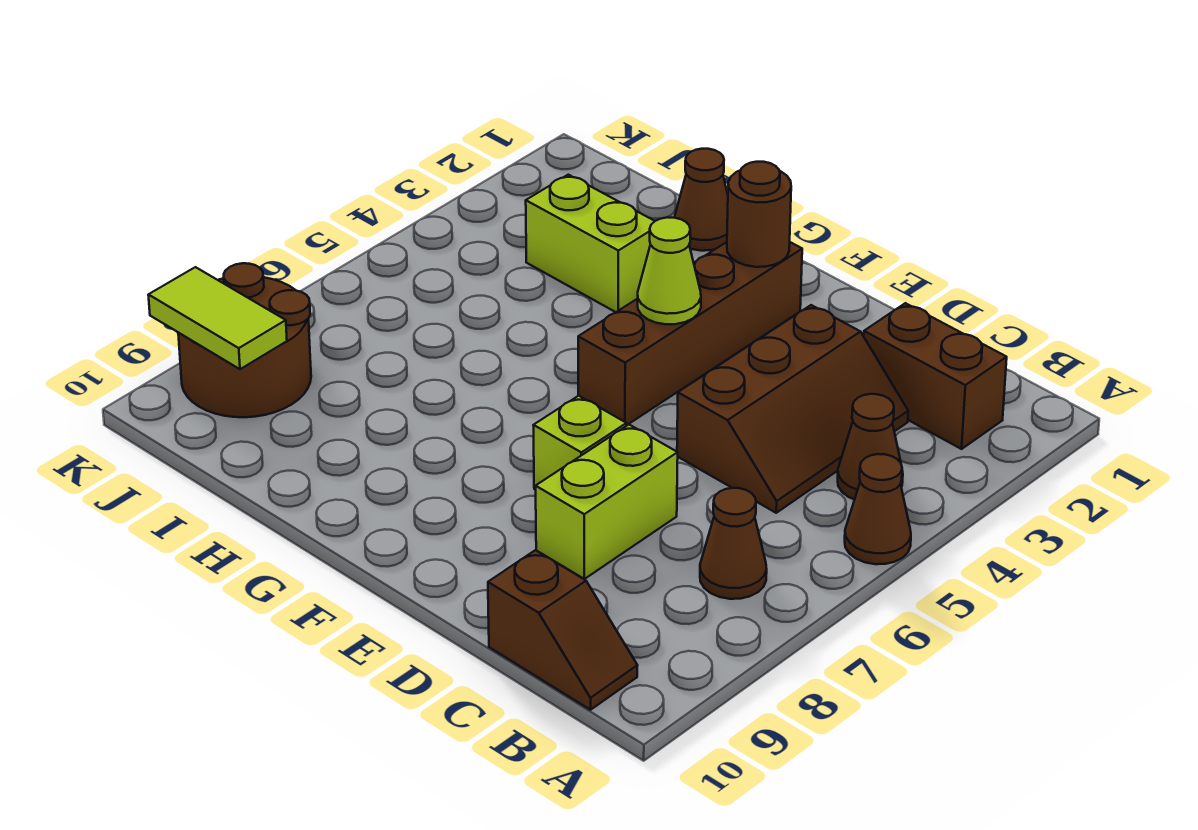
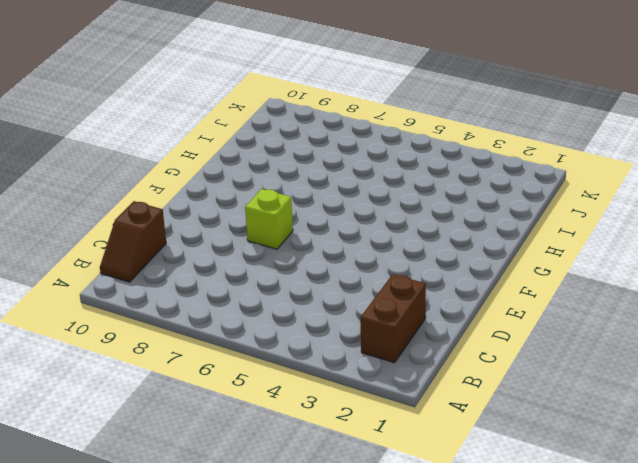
none -> brown cone A5 level 1
none -> brown cone B4 level 1
none -> brown cone B7 level 1

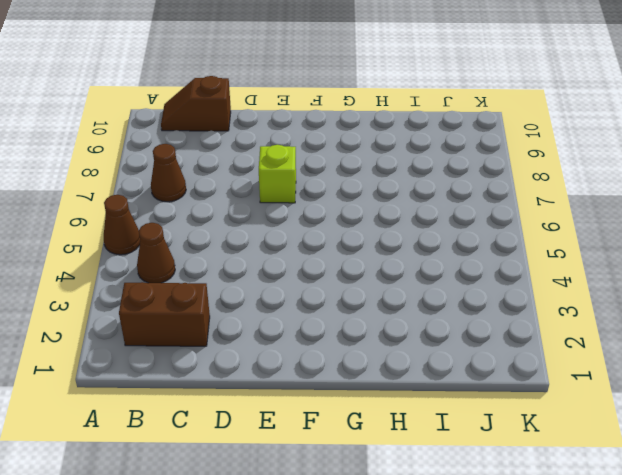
none -> brown slope C3:D5 level 1 top D
none -> lime brick D7:D8 level 1
none -> brown brick F2:F5 level 1

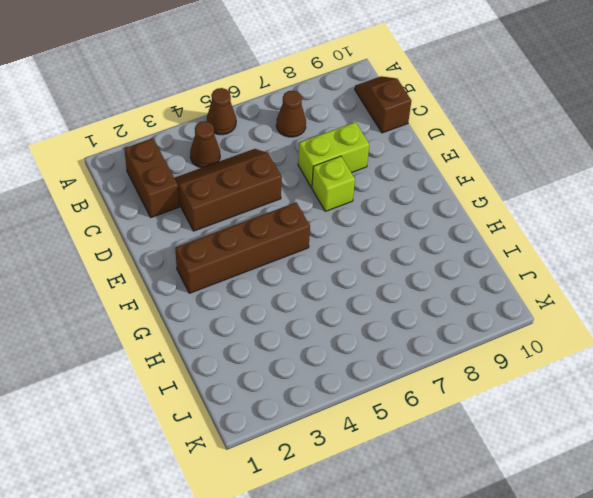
none -> brown cone H1 level 1
none -> lime brick H3:I3 level 1
none -> brown round brick J8:K9 level 1

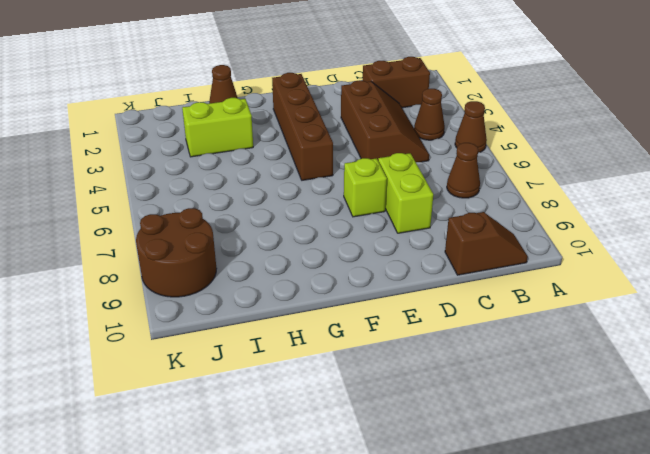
none -> brown round brick F2 level 2
none -> lime cone F4 level 2
none -> lime tile J9:K9 level 2

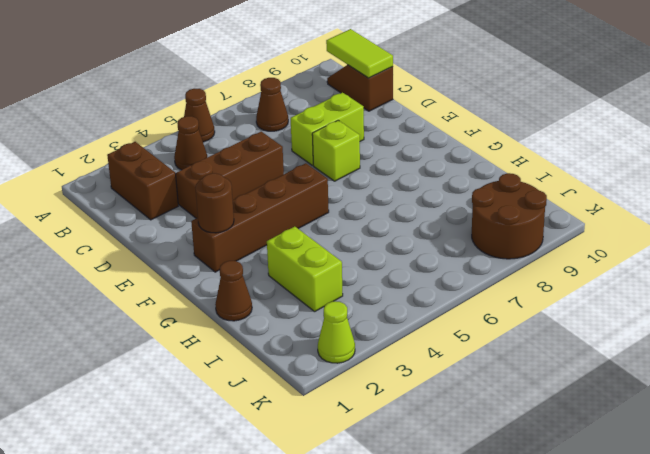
lime tile B10:C10 level 2 -> lime tile J9:K9 level 2
lime cone K2 level 1 -> lime cone F4 level 2

